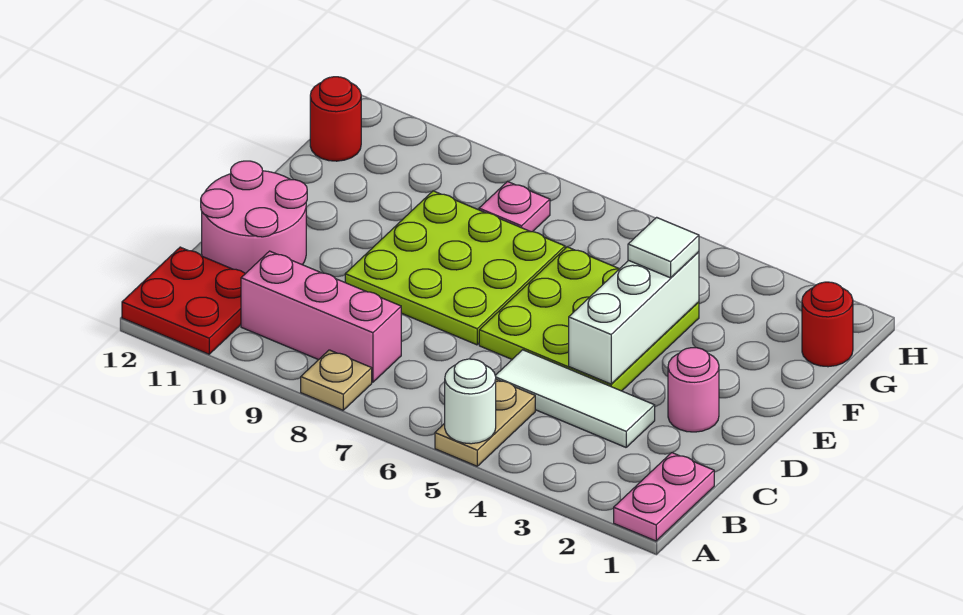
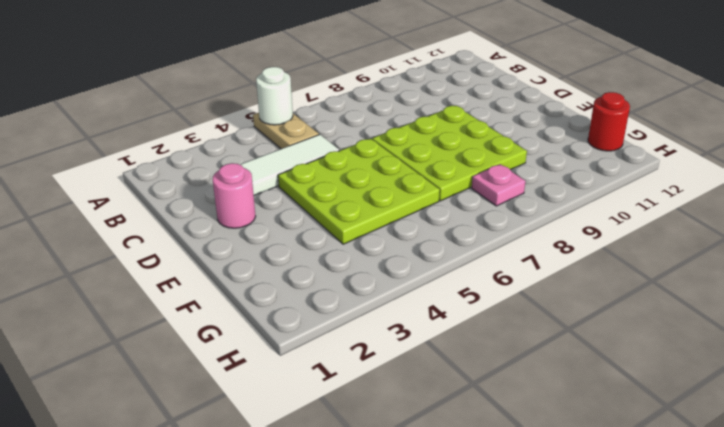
none -> pink plate A1:B1 level 1
none -> tan plate A8 level 1
none -> red plate A11:B12 level 1

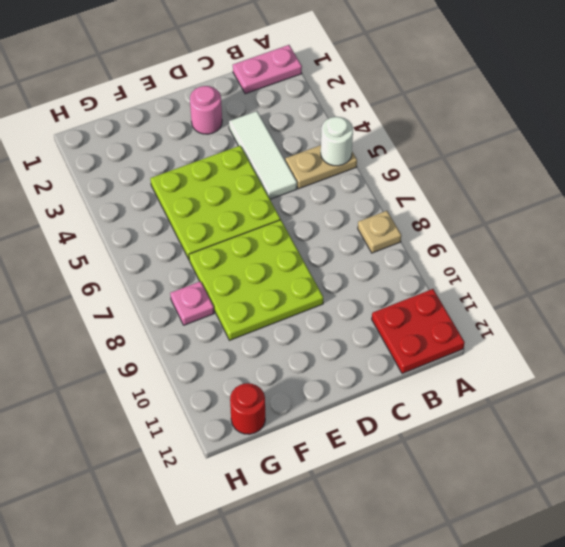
none -> pink brick B8:B10 level 1
none -> pink round brick C11:D12 level 1
none -> red round brick G1 level 1

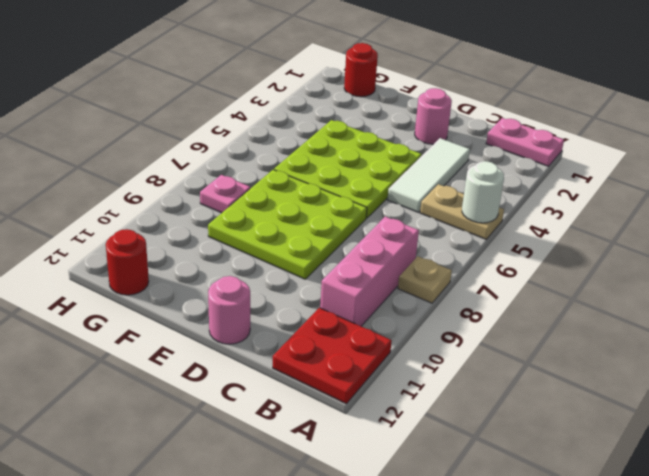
pink round brick D12 level 1 -> pink round brick C11:D12 level 1
none -> white brick D4:F4 level 2
none -> white tile F4 level 3

